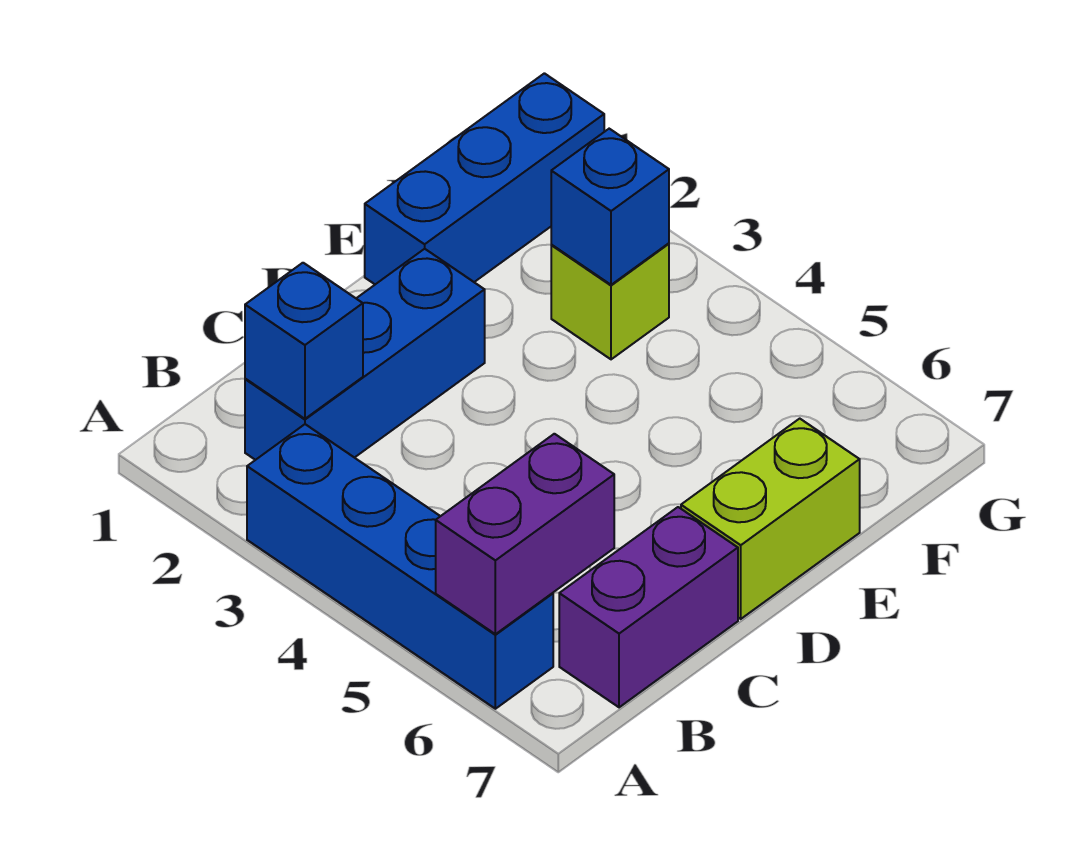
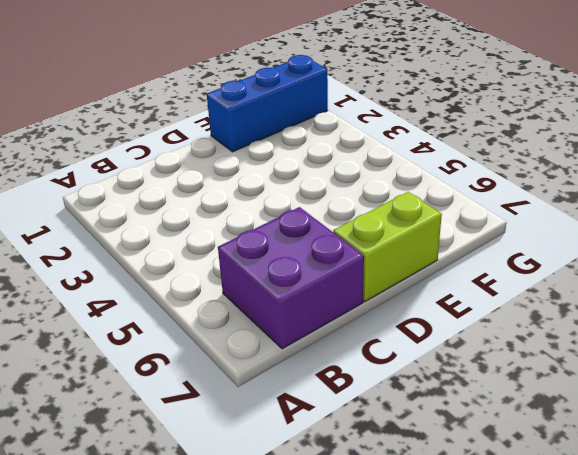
purple brick B6:C7 level 1 -> purple brick B7:C7 level 1
none -> blue brick A3:A6 level 1
none -> blue brick B2:D2 level 1

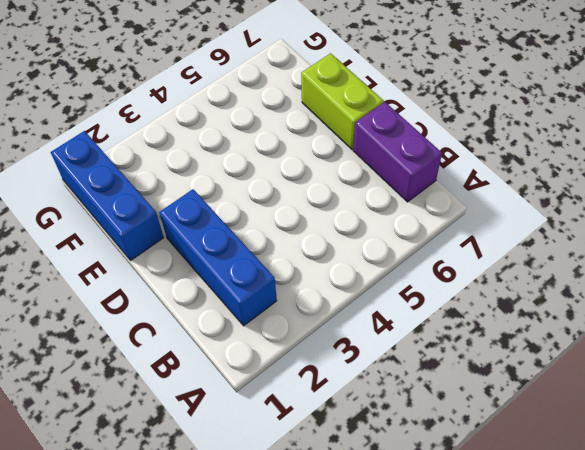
none -> blue brick A3:A6 level 1
none -> lime brick F3 level 1

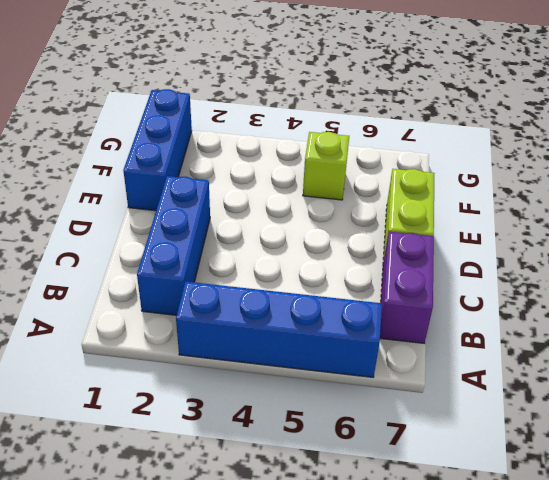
lime brick F5 level 1 -> lime brick F3 level 1
none -> purple brick A6:B6 level 2
none -> blue brick B2 level 2

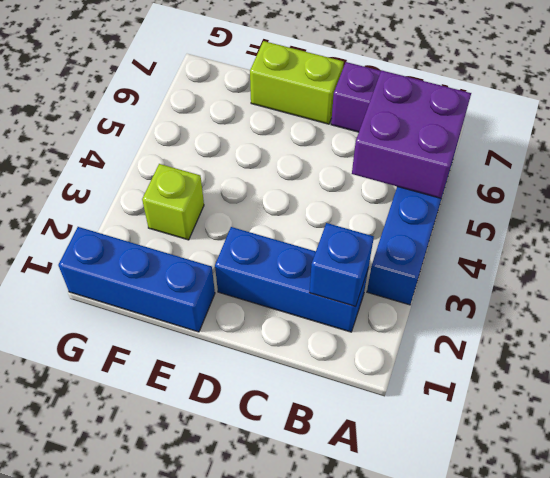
purple brick A5:B6 level 2 -> purple brick A6:B6 level 2
none -> blue brick F3 level 2

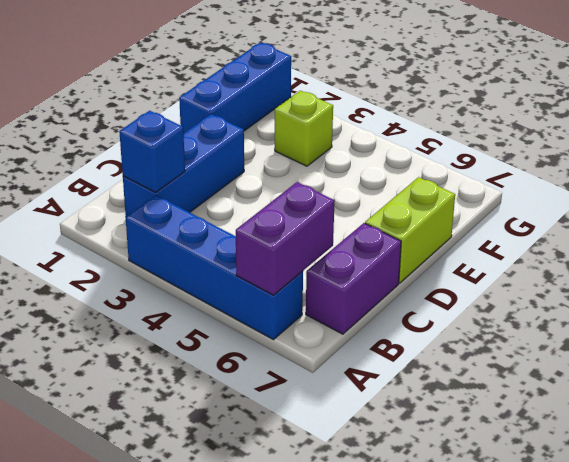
none -> blue brick F3 level 2

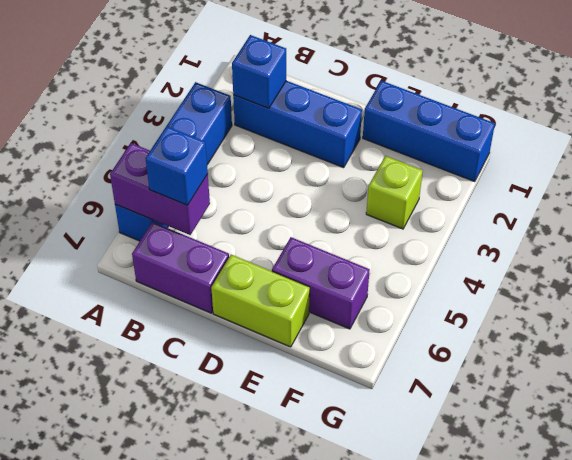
blue brick B6 level 3 -> blue brick F3 level 2
purple brick E6:F6 level 1 -> none

